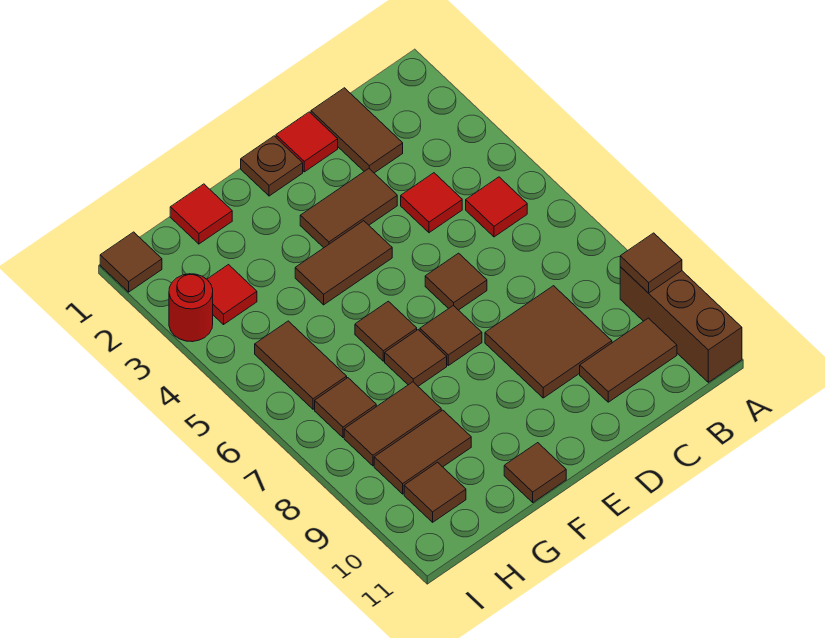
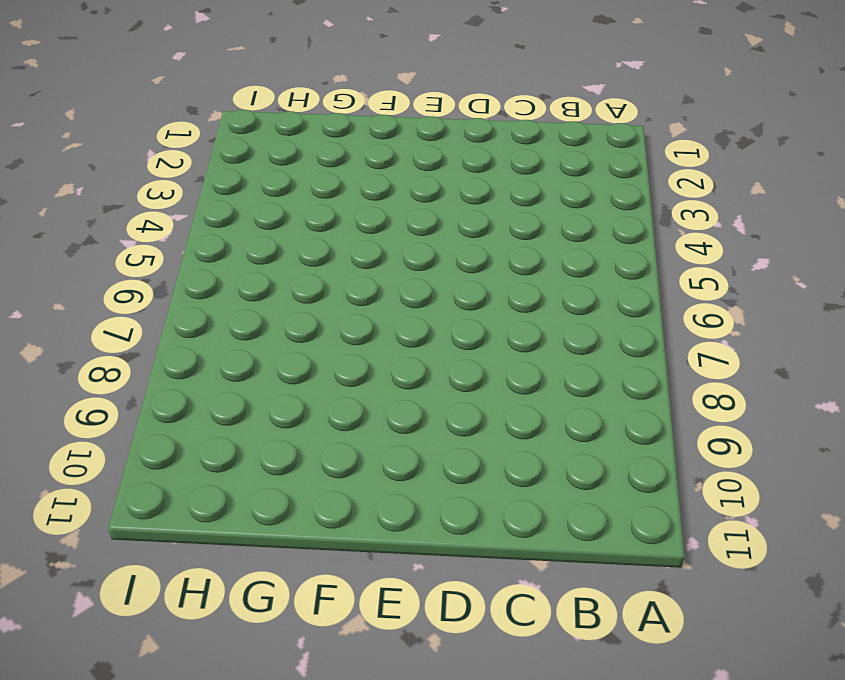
none -> brown brick A9:A11 level 1
none -> red tile B5 level 1
none -> brown tile B10:C10 level 1

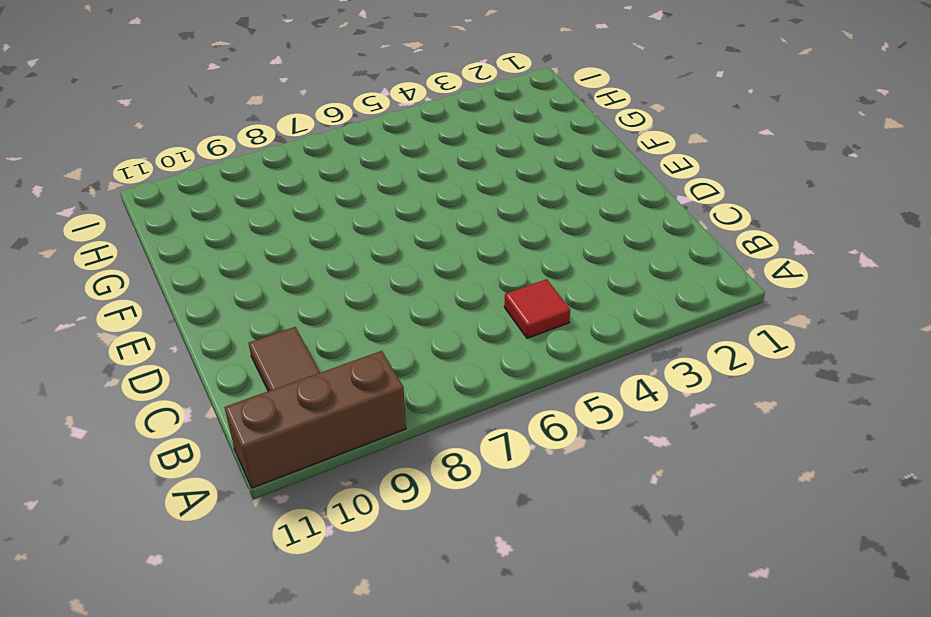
none -> brown tile C1:C2 level 1
none -> red tile C4 level 1
none -> brown tile C8:D9 level 1

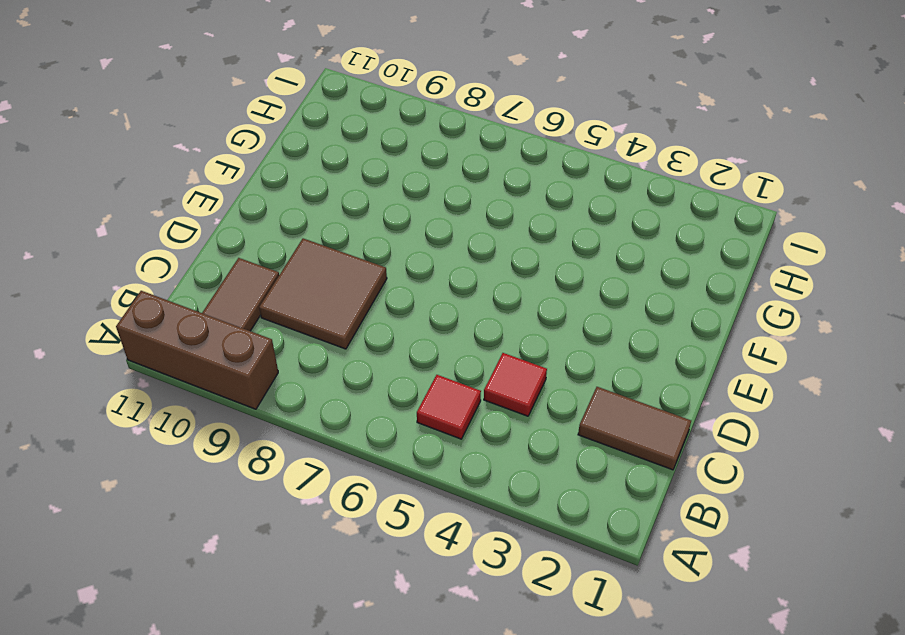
none -> red tile D1 level 1
none -> brown tile D3:E3 level 1
none -> brown tile D6 level 1

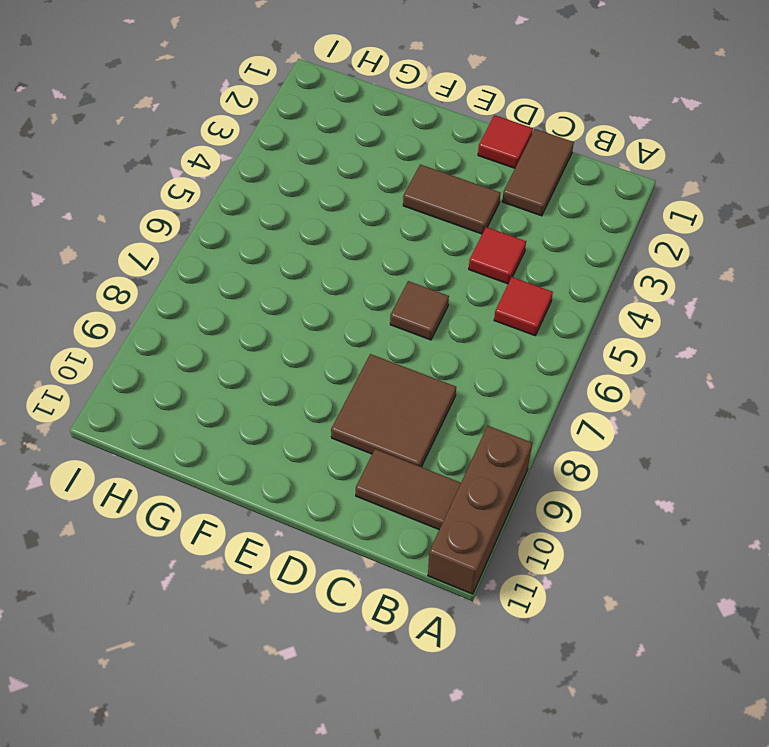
none -> brown plate E1 level 1
none -> brown tile E4:F4 level 1
none -> brown tile E7 level 1

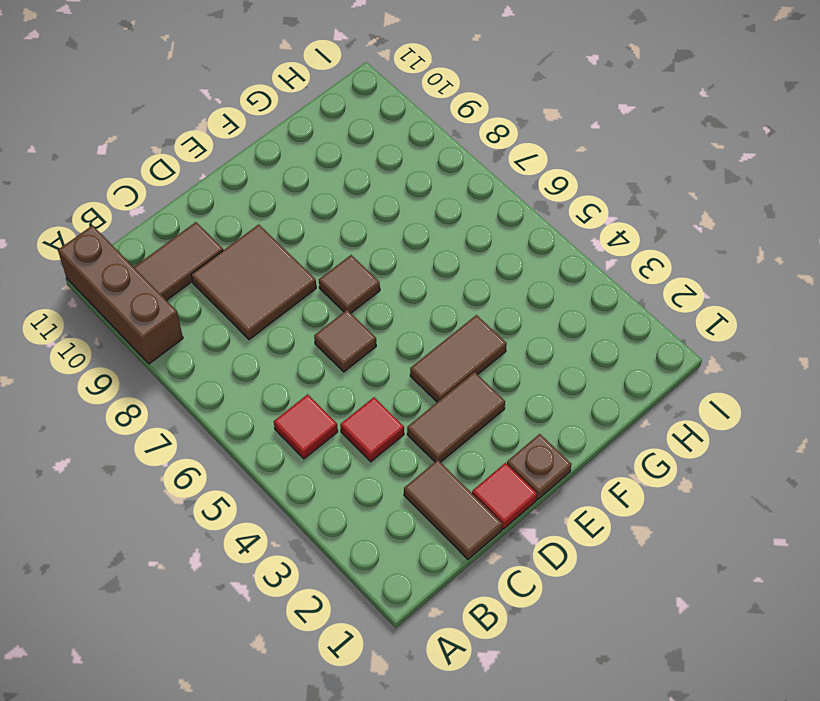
none -> brown tile F6 level 1
none -> brown tile F7 level 1
none -> brown tile F11 level 1

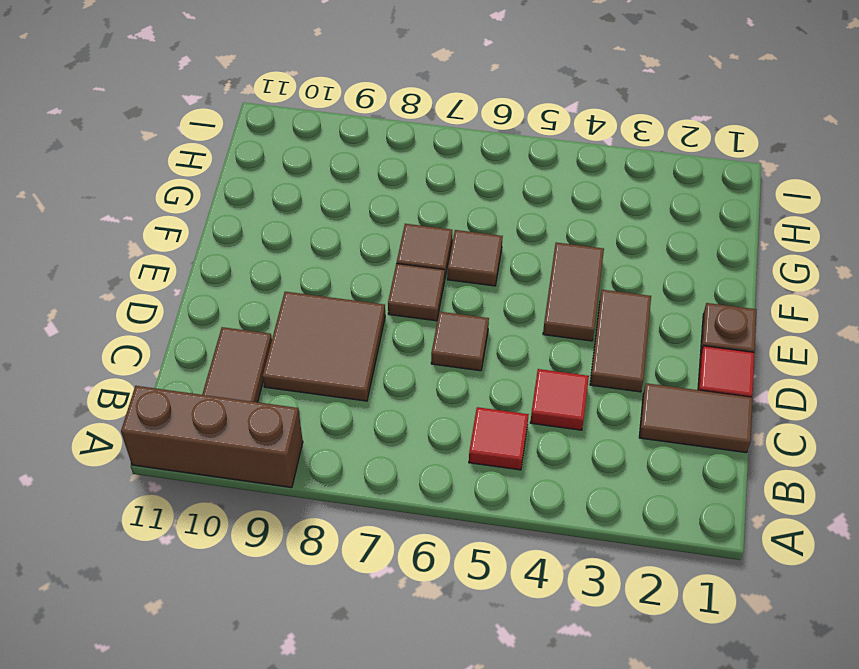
none -> brown tile F11 level 1
none -> red tile G1 level 1
none -> brown tile G8:H8 level 1

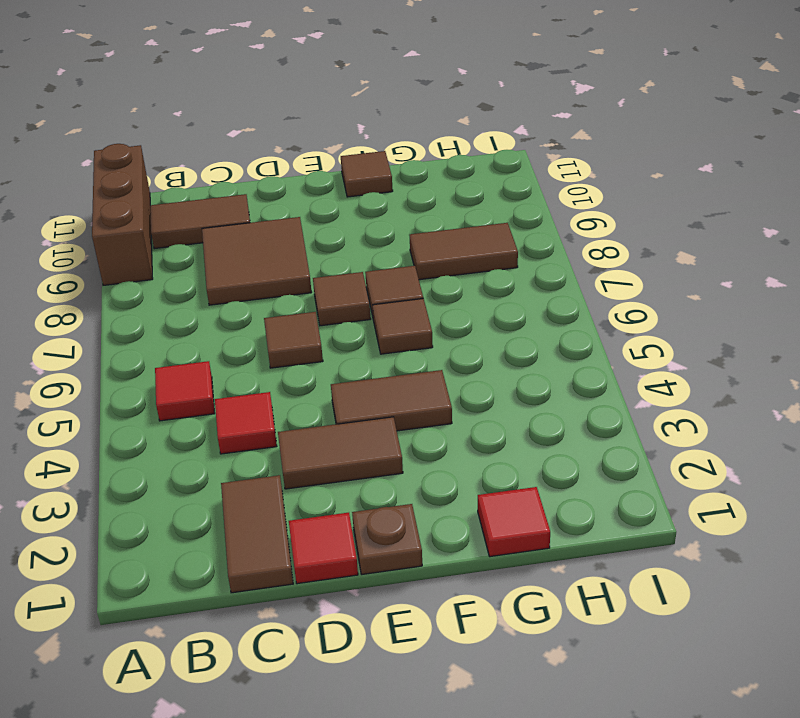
none -> brown tile G9:H9 level 1
none -> red tile H3 level 1
none -> brown tile H5:H6 level 1

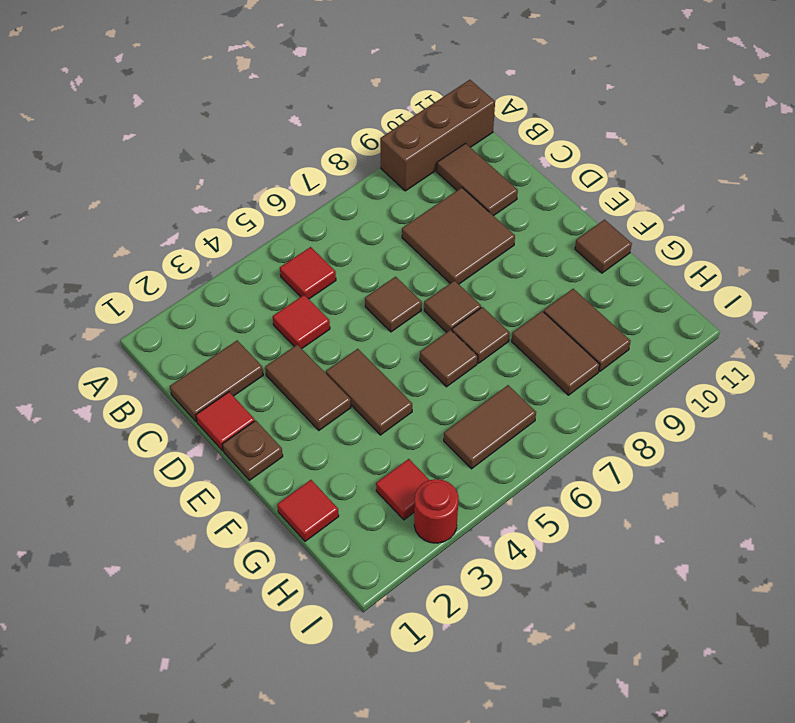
none -> brown tile H7 level 1
none -> brown tile H10 level 1
none -> brown tile I1 level 1

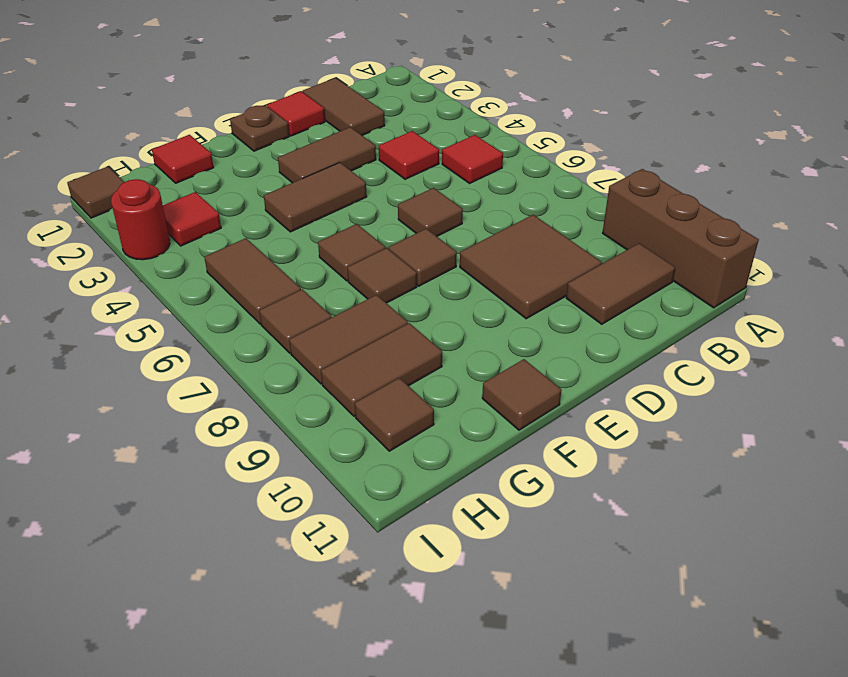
none -> brown tile A9 level 2

